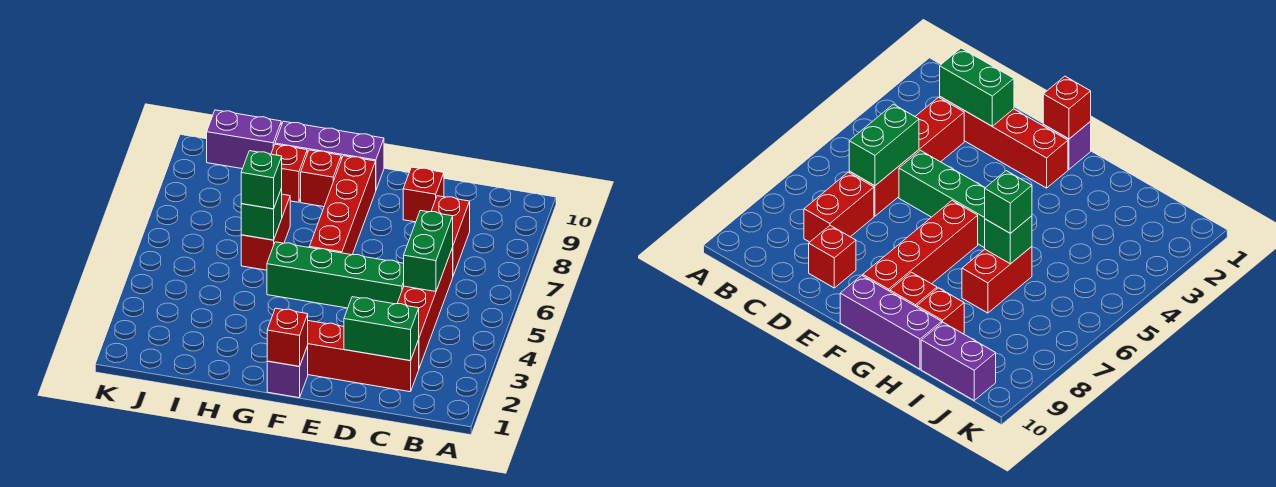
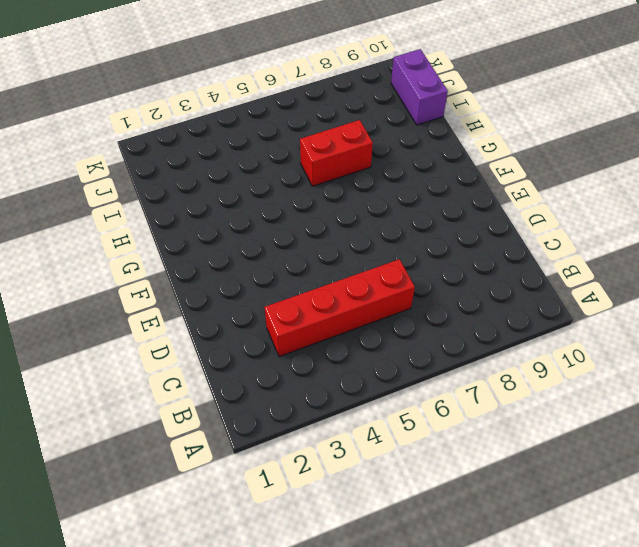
none -> red brick C2:F2 level 1
none -> red brick C7:C8 level 1
none -> green brick D5:G5 level 1

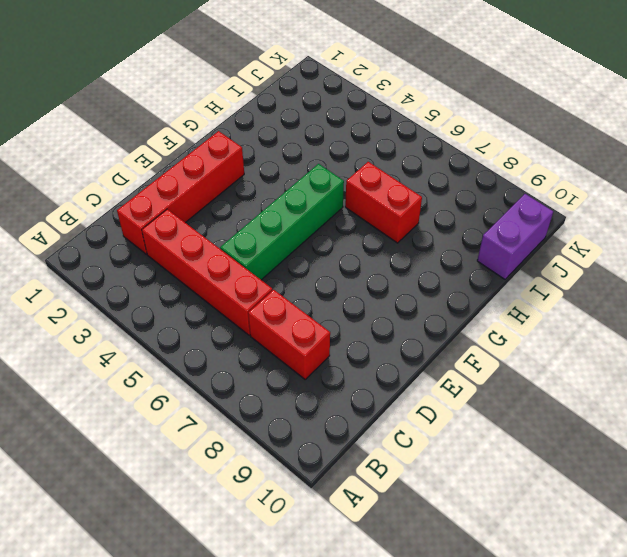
none -> red brick D9 level 1
none -> purple brick F1 level 1
none -> red brick F6:F9 level 1

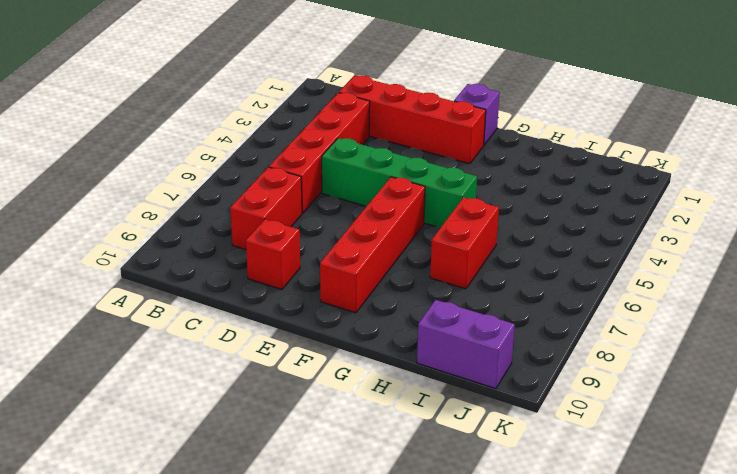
none -> purple brick F10:H10 level 1
none -> red brick G9 level 1
none -> red brick H9 level 1

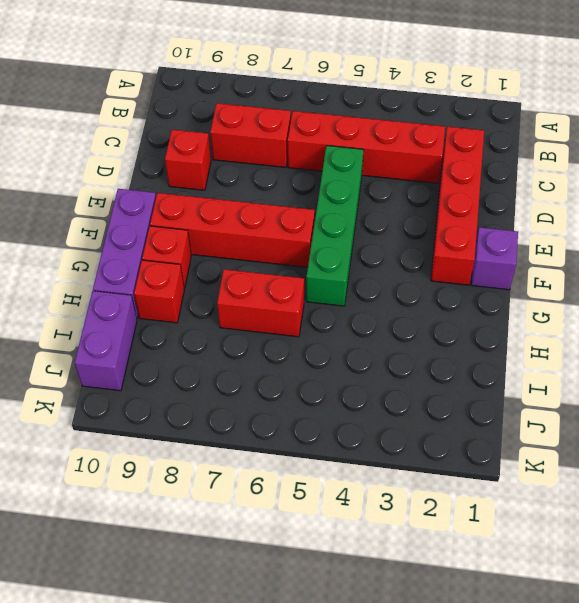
none -> green brick C2:D2 level 2
none -> green brick C5:C6 level 2
none -> red brick F1 level 2

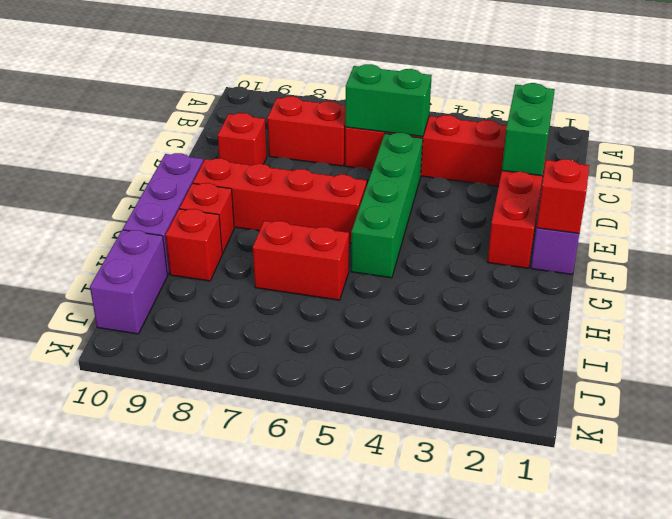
none -> green brick H6 level 2
none -> green brick H6 level 3

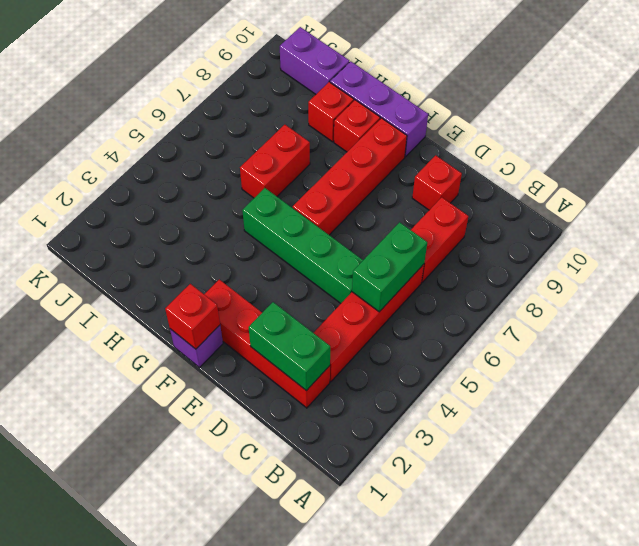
none -> green brick H6 level 2
none -> green brick H6 level 3

